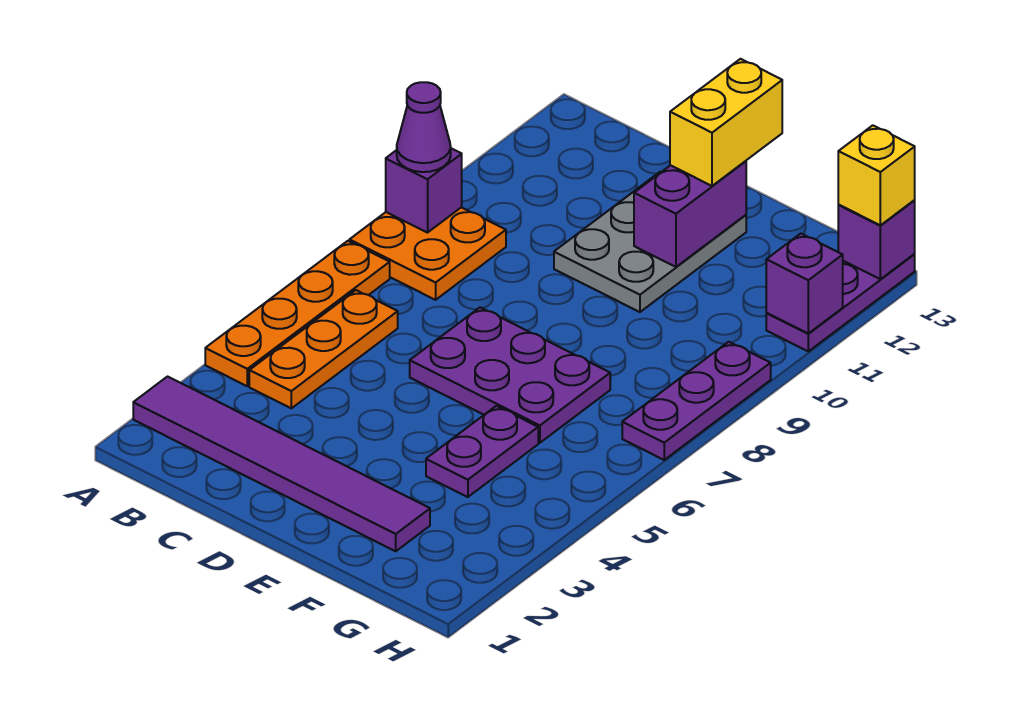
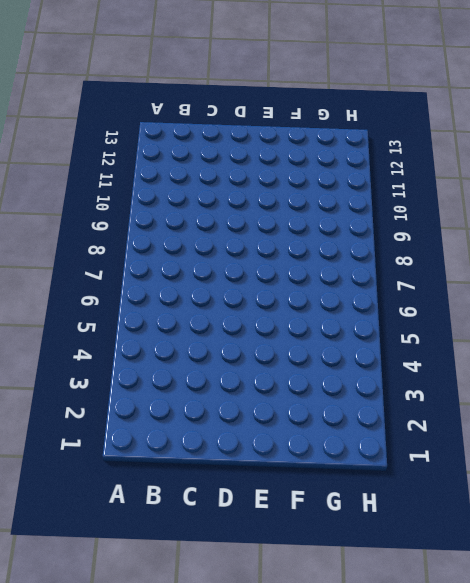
none -> purple tile A2:F2 level 1
none -> orange plate A4:A7 level 1
none -> orange plate A8:B9 level 1

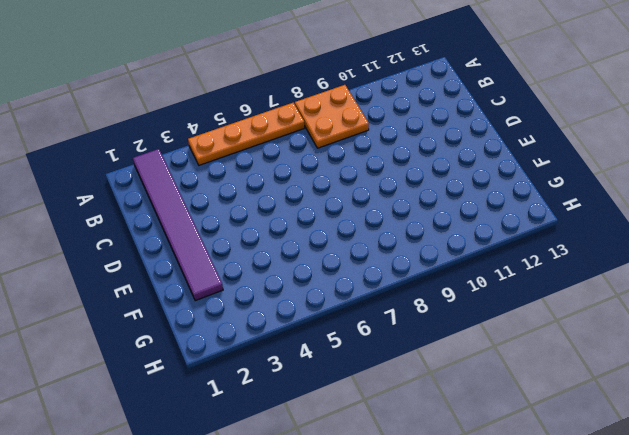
none -> orange plate B4:B6 level 1
none -> purple plate D6:F7 level 1
none -> grey plate D10:E12 level 1

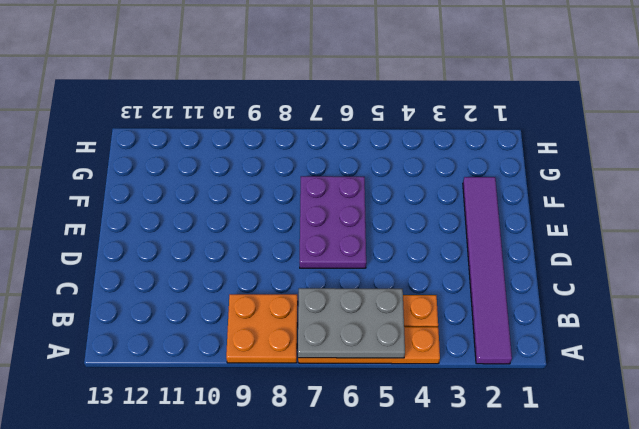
grey plate A5:B7 level 2 -> grey plate D10:E12 level 1
none -> purple plate F4:F5 level 1
none -> purple plate H7:H9 level 1
none -> purple plate H11:H13 level 1

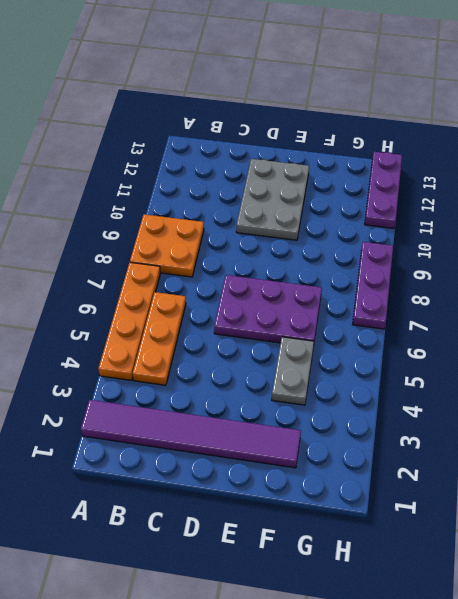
grey plate F4:F5 level 1 -> purple plate F4:F5 level 1
none -> purple brick A9 level 2
none -> purple brick E11:E12 level 2
none -> purple brick H11 level 2

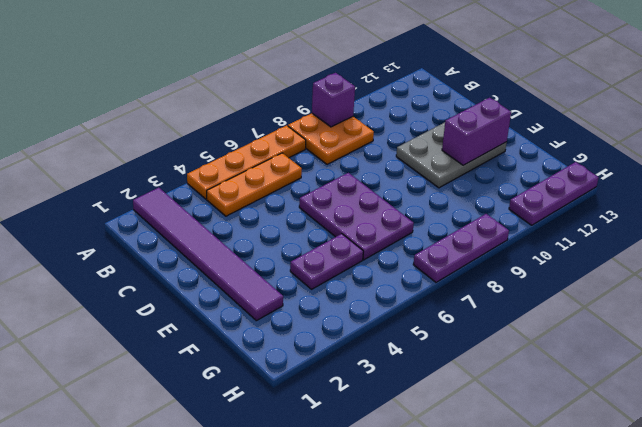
none -> purple brick H11 level 2
none -> purple brick H13 level 2
none -> purple cone A9 level 3

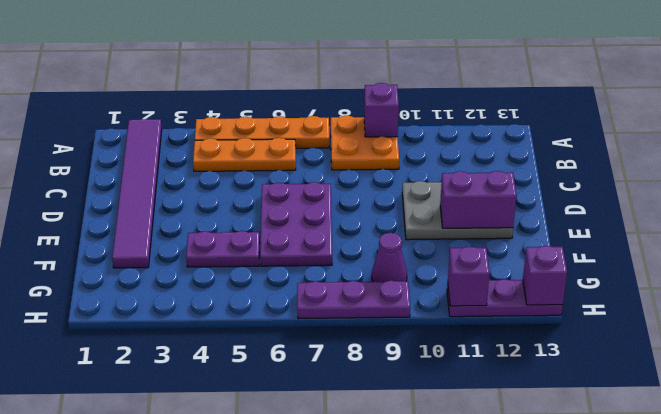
purple cone G9 level 1 -> purple cone A9 level 3
none -> yellow brick E12:E13 level 3
none -> yellow brick H13 level 3

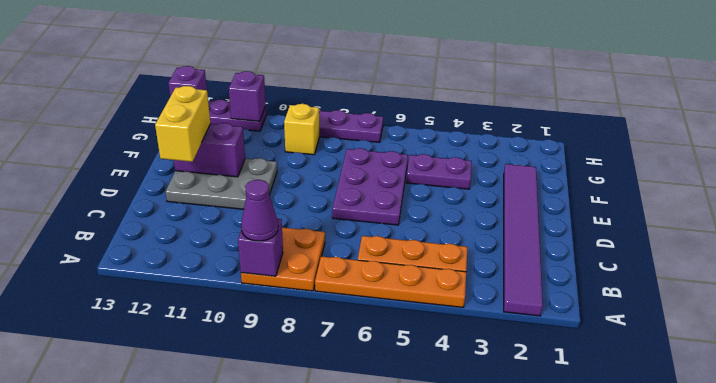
yellow brick D12:E12 level 3 -> yellow brick E12:E13 level 3
yellow brick G9 level 1 -> yellow brick H13 level 3

